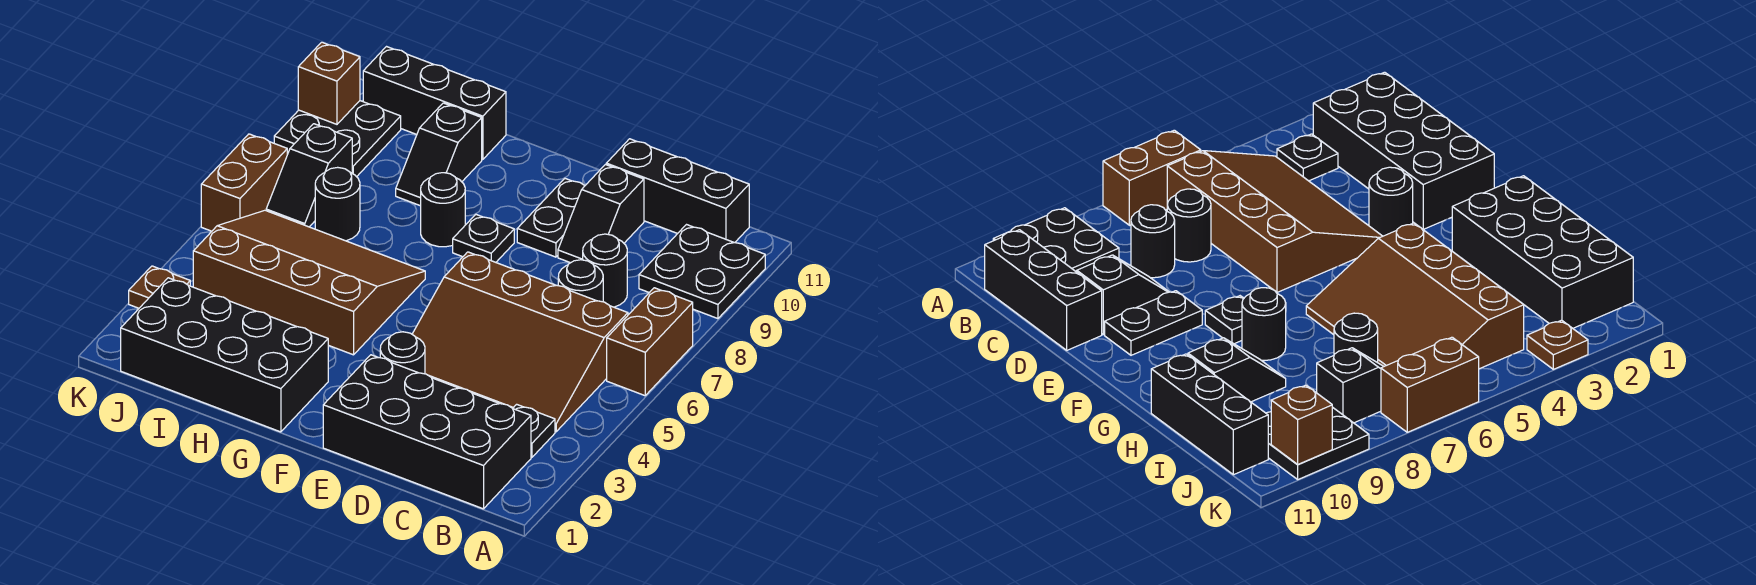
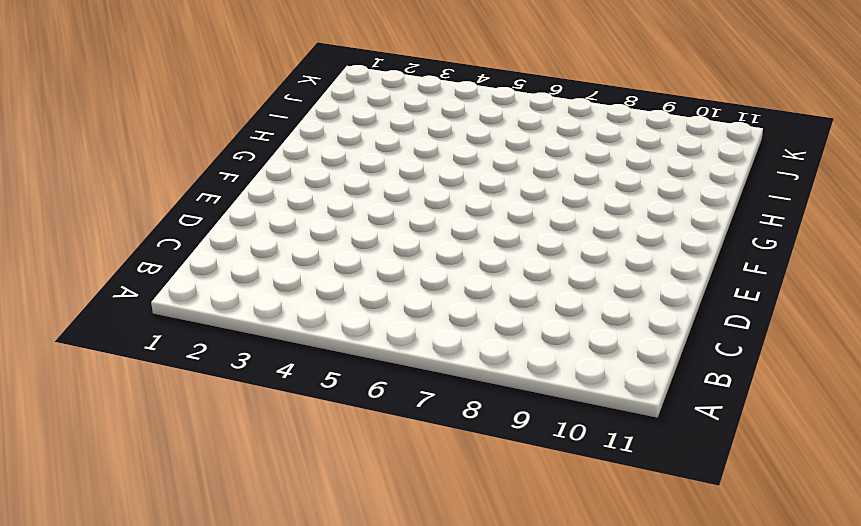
none -> brown brick A6:A7 level 1
none -> black plate A9:B10 level 1
none -> black brick B1:E2 level 1

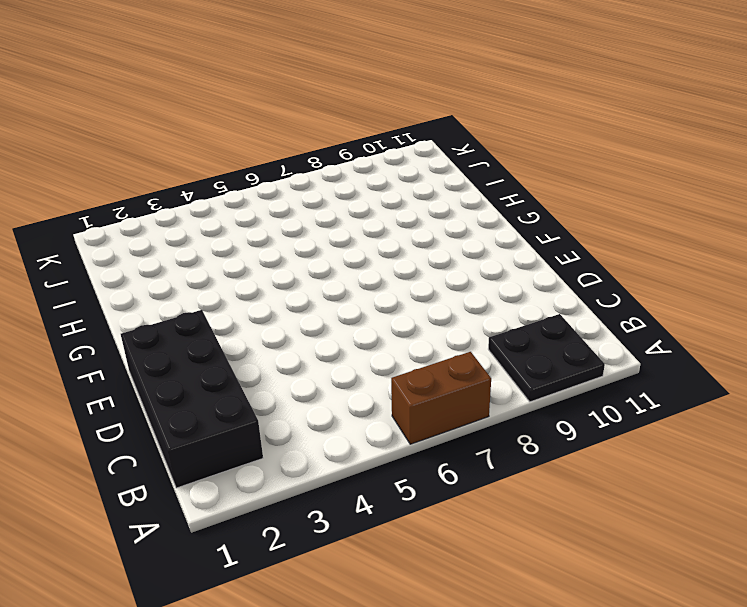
none -> black plate B3 level 1
none -> brown slope B4:E6 level 1 top 6
none -> black brick B11:D11 level 1

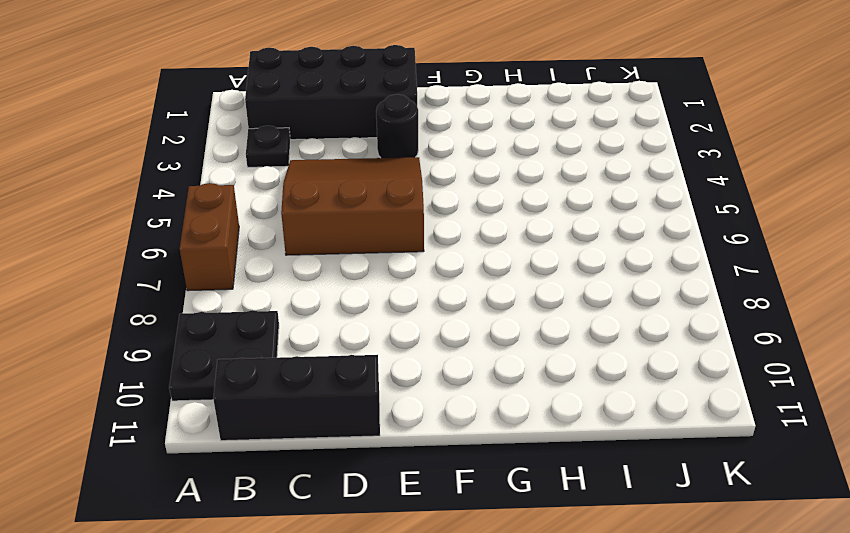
brown slope C4:E6 level 1 top 6 -> brown slope B4:E6 level 1 top 6
none -> black round brick C7 level 1
none -> black round brick C8 level 1
none -> black slope D9:D10 level 1 top 10

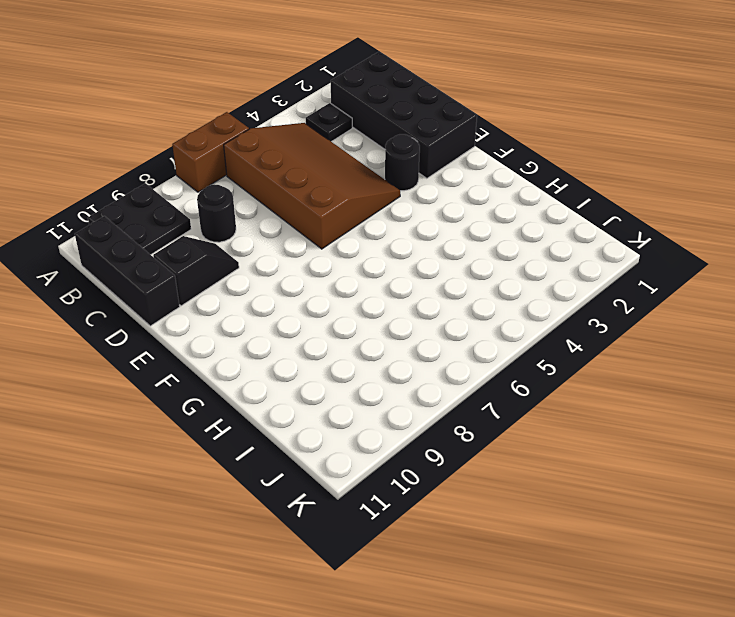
none -> black round brick C7 level 1
none -> black plate E9:E10 level 1
none -> black plate F8 level 1

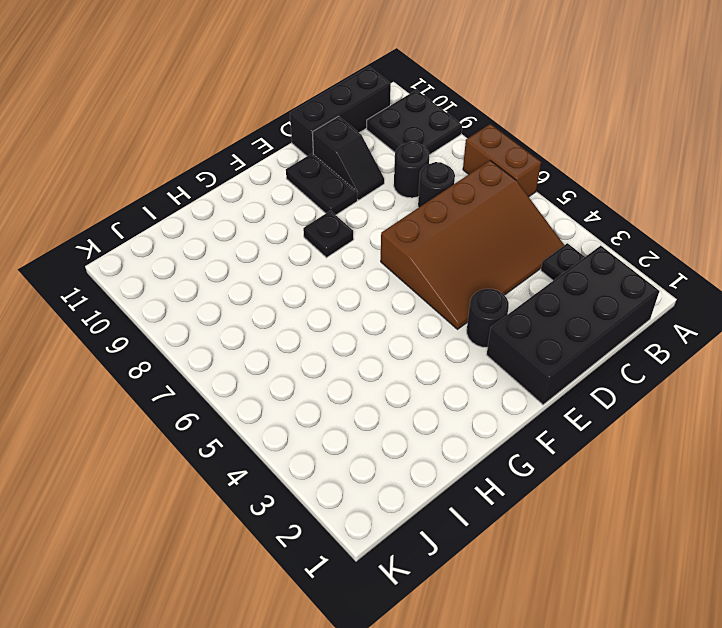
none -> black brick G1:J2 level 1
none -> brown slope G4:J6 level 1 top 4
none -> black round brick G8 level 1

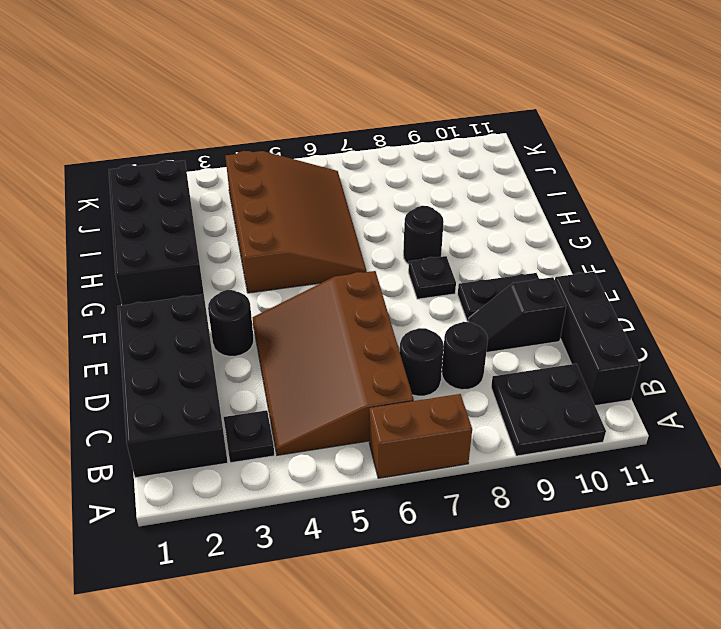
none -> black slope H9:H10 level 1 top 10
none -> black brick H11:J11 level 1
none -> black round brick I7 level 1

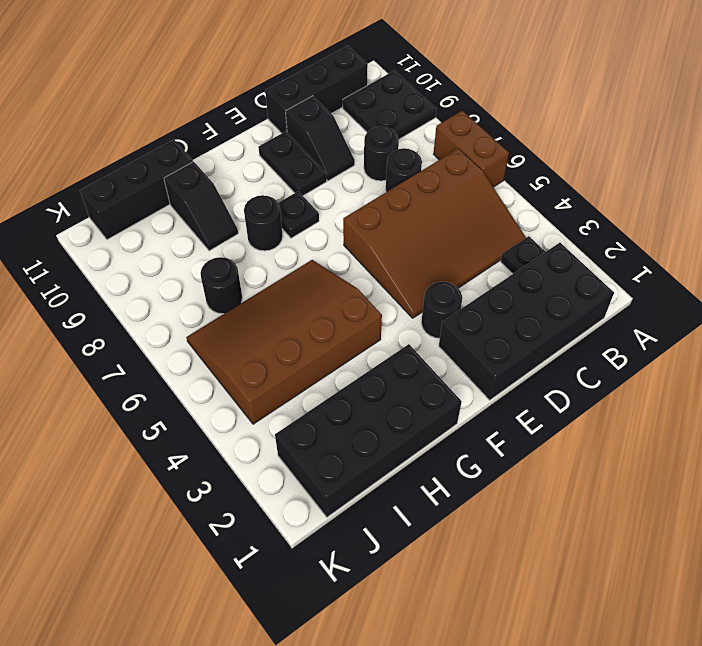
none -> black slope J7:J8 level 1 top 8
none -> black plate J9:K10 level 1
none -> brown plate K3 level 1

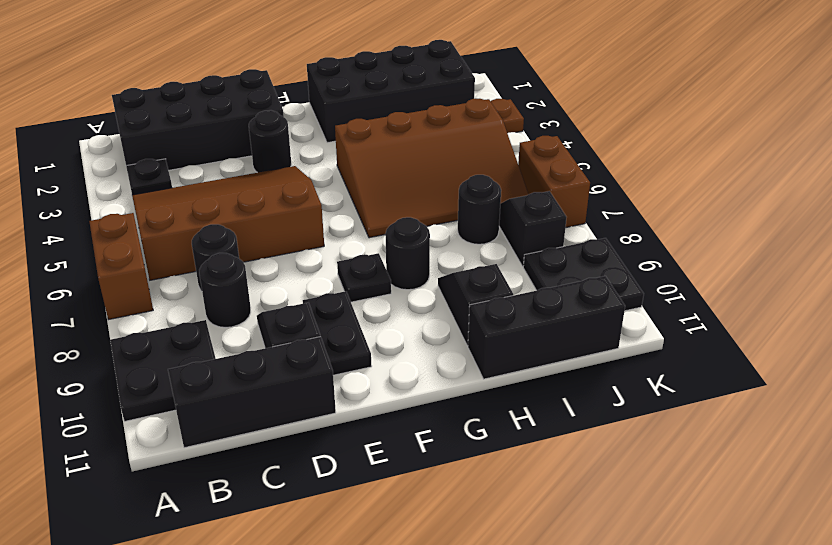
none -> brown brick K10 level 2

